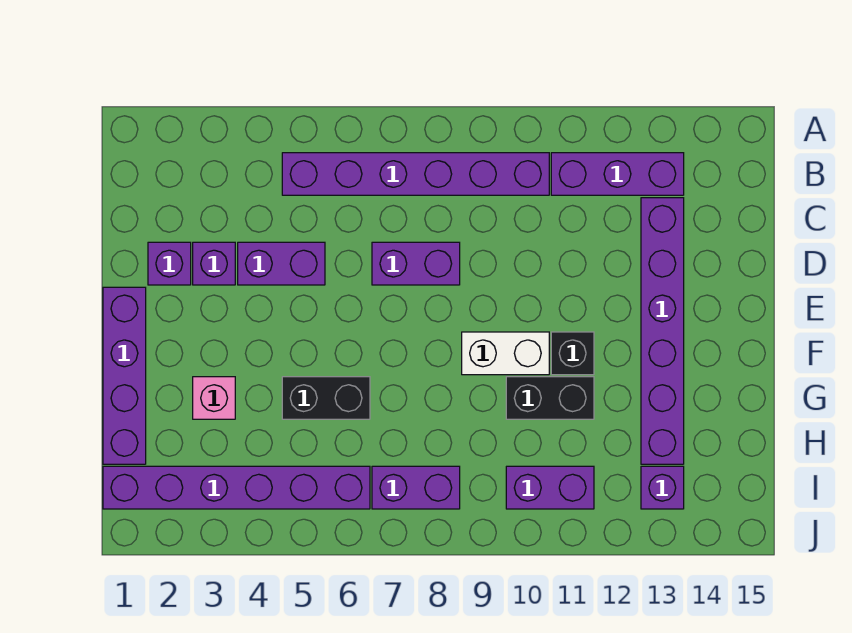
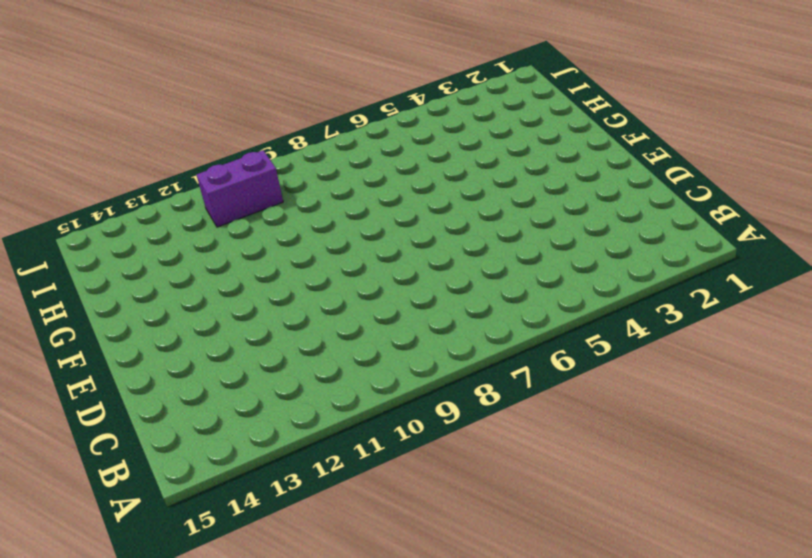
none -> purple brick B5:B10 level 1
none -> purple brick B11:B13 level 1
none -> purple brick C13:H13 level 1

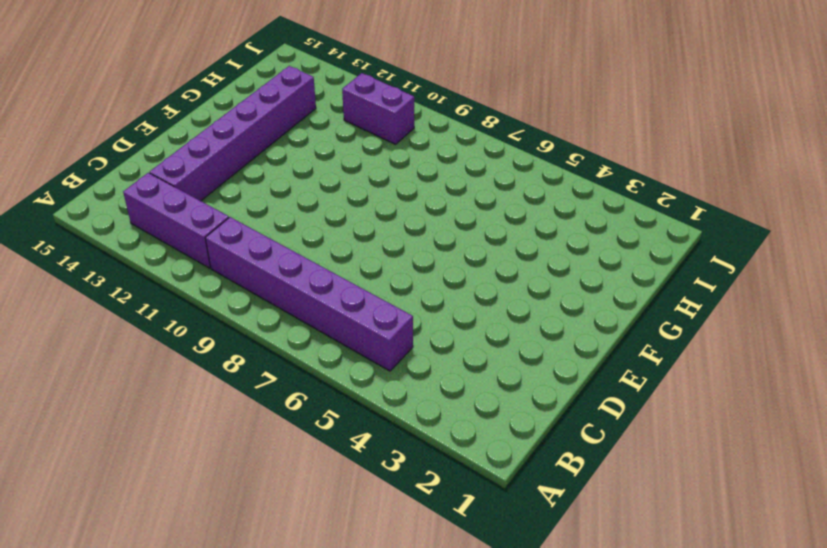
none -> purple brick D2 level 1
none -> purple brick D3 level 1
none -> purple brick D4:D5 level 1

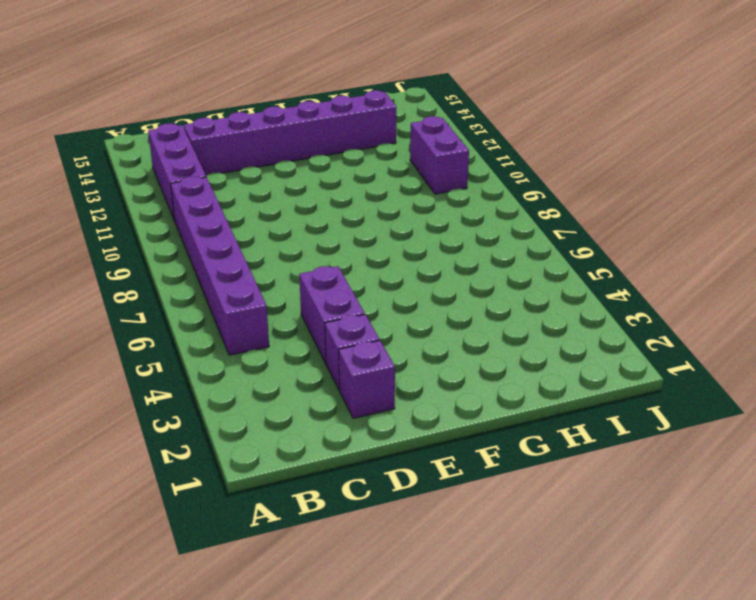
none -> purple brick D7:D8 level 1
none -> purple brick E1:H1 level 1
none -> white brick F9:F10 level 1

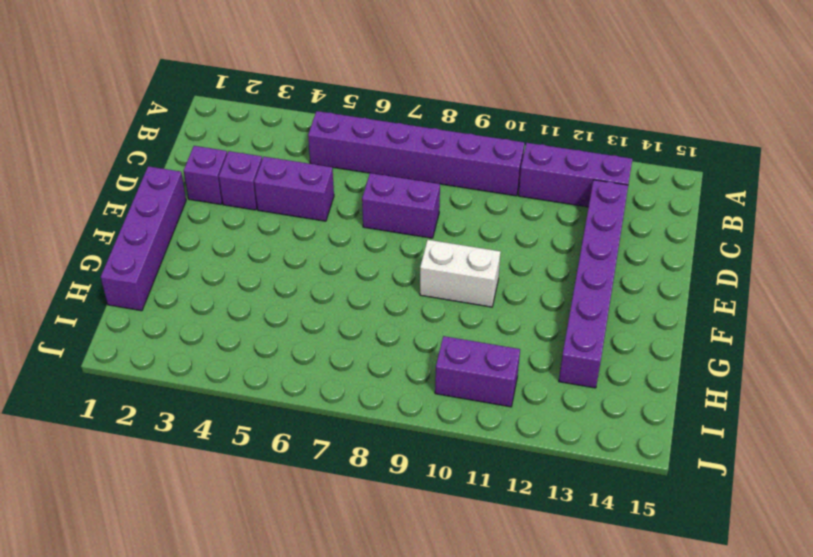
none -> black brick F11 level 1
none -> pink brick G3 level 1
none -> black brick G5:G6 level 1

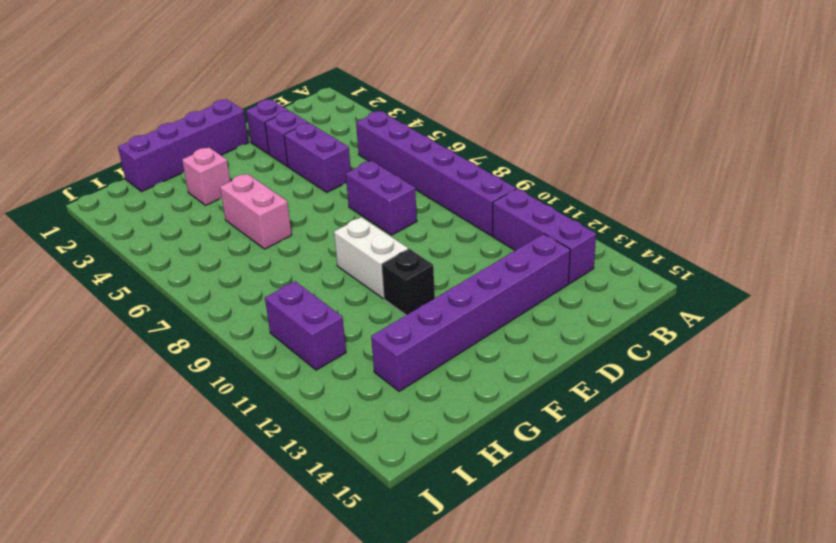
pink brick G5:G6 level 1 -> black brick G5:G6 level 1
none -> black brick G10:G11 level 1
none -> purple brick I1:I6 level 1
none -> purple brick I7:I8 level 1

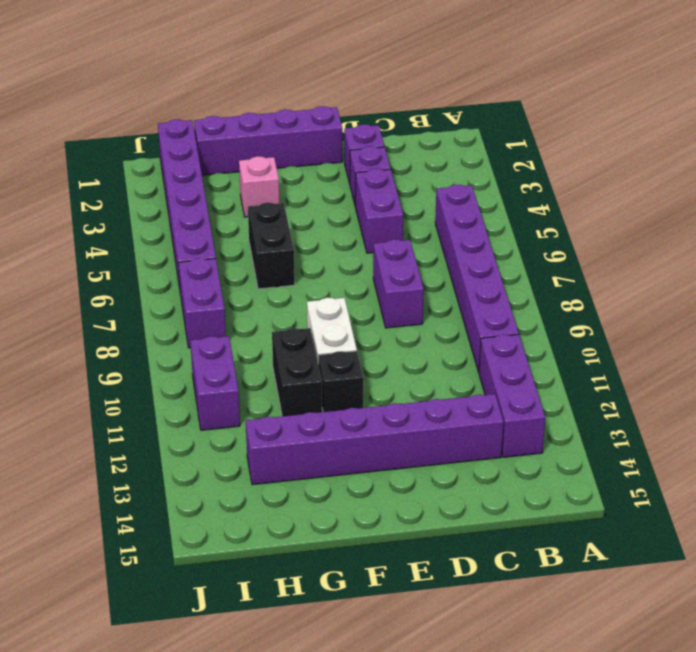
none -> purple brick I13 level 1

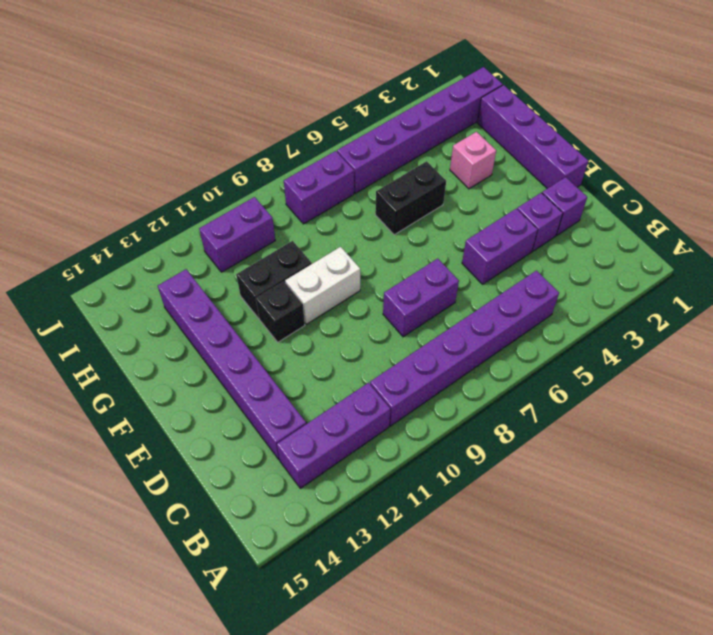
none -> purple brick I13 level 1

